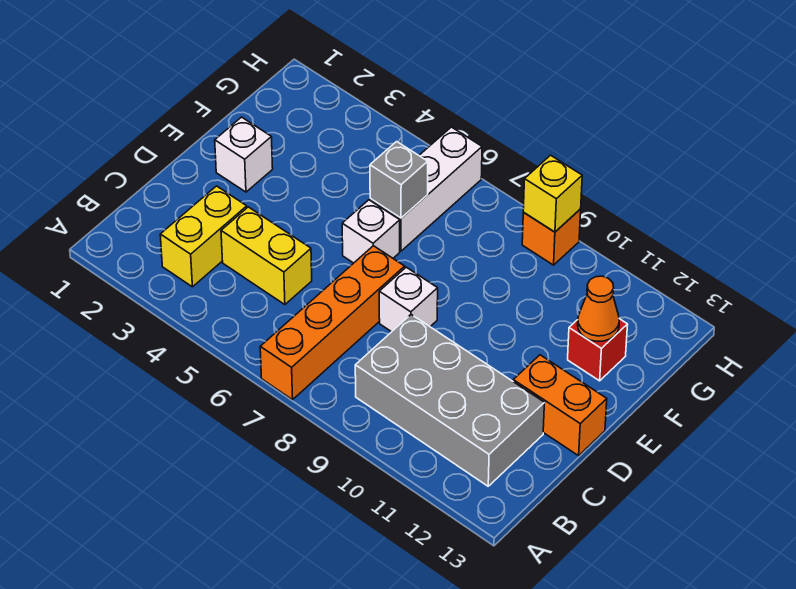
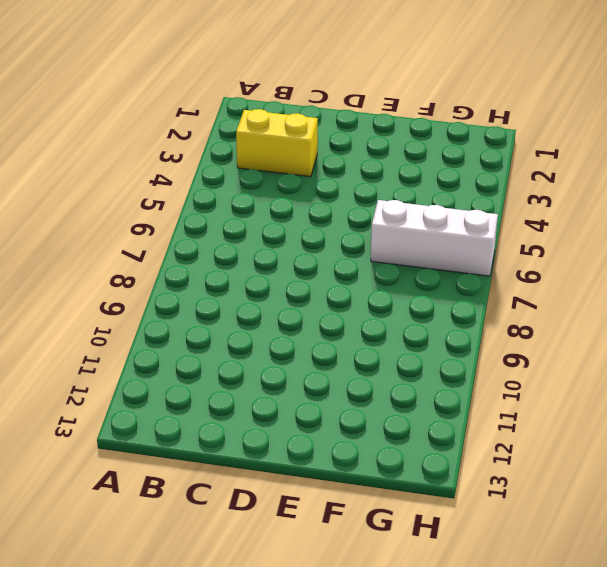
none -> orange brick A7:D7 level 1
none -> grey brick B9:C12 level 1
none -> yellow brick C4:C5 level 1

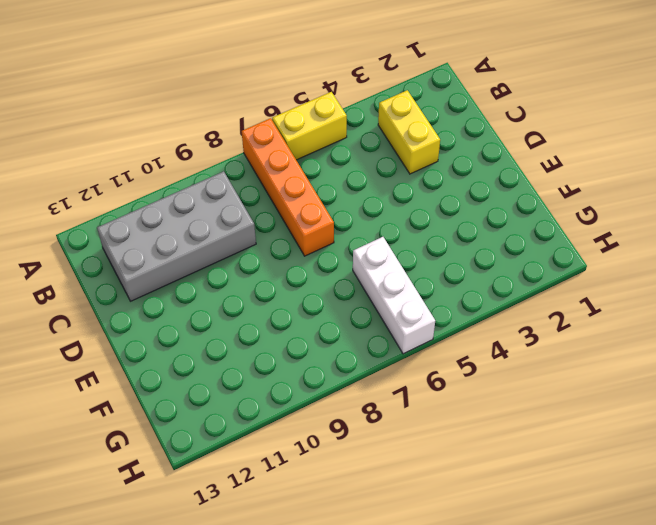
yellow brick A5:A6 level 1 -> yellow brick C4:C5 level 1
none -> white brick D8 level 1
none -> orange brick D12:D13 level 1
none -> white brick E2 level 1

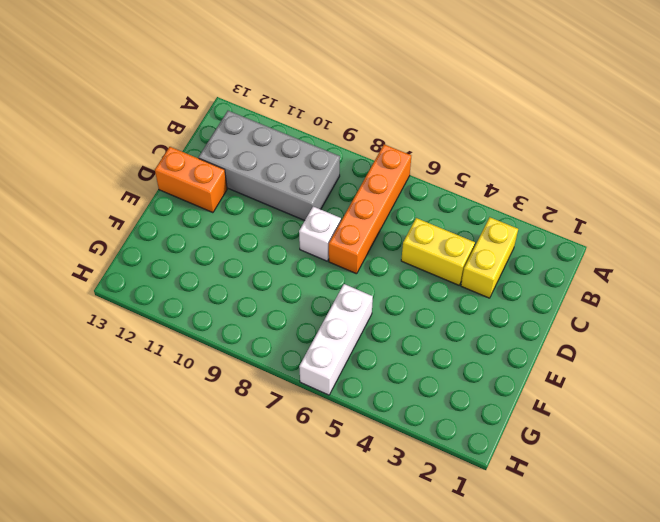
none -> white brick E2 level 1
none -> white brick E6 level 1
none -> red brick F12 level 1

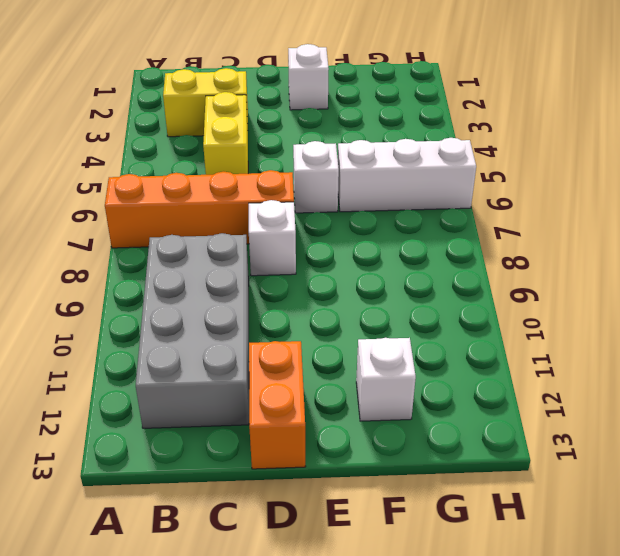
white brick F12 level 1 -> red brick F12 level 1
none -> orange brick H9 level 1
none -> grey brick F6 level 2
none -> orange cone F12 level 2

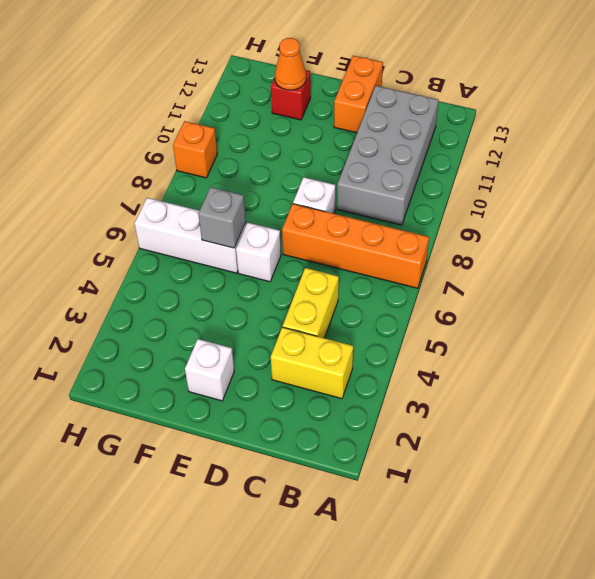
none -> yellow brick H9 level 2

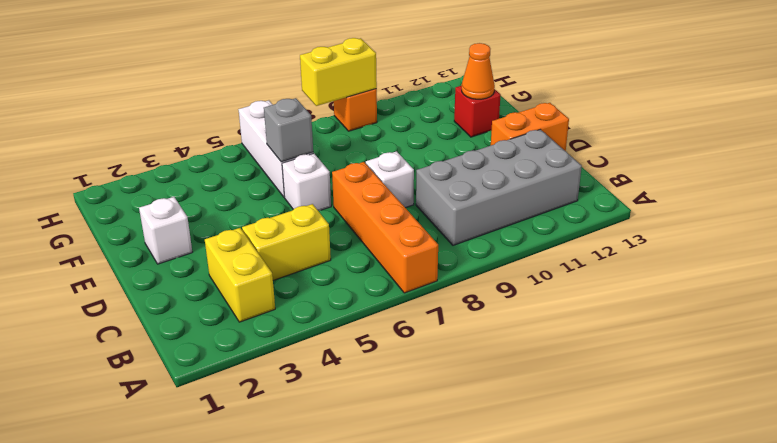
yellow brick H8:H9 level 2 -> yellow brick H9 level 2

